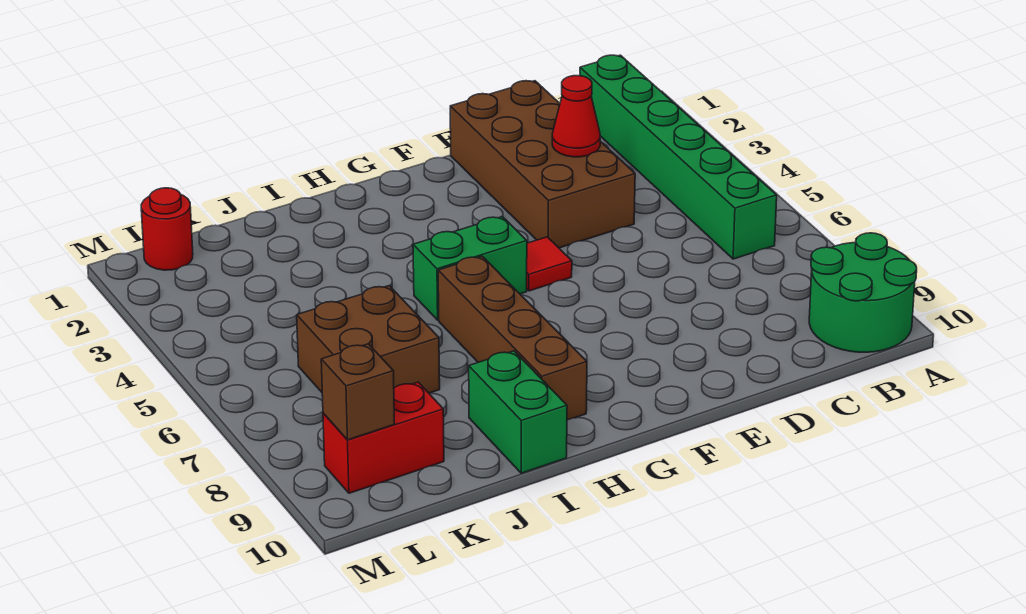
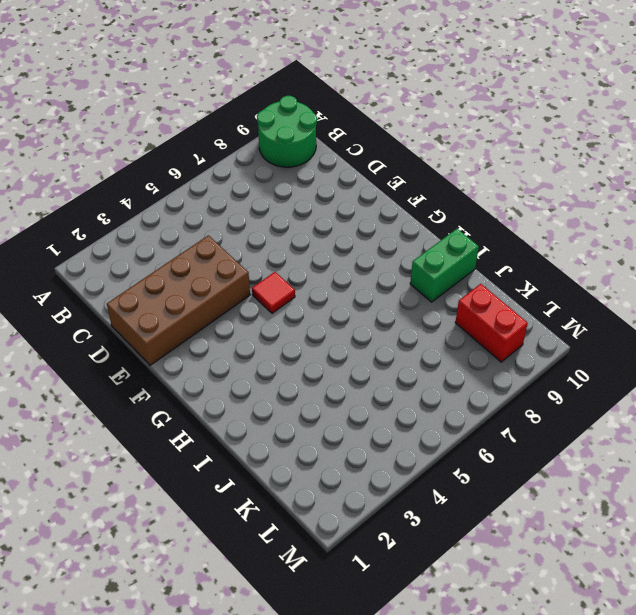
none -> green brick B1:B6 level 1
none -> green brick G5:H5 level 1
none -> brown brick H6:H9 level 1

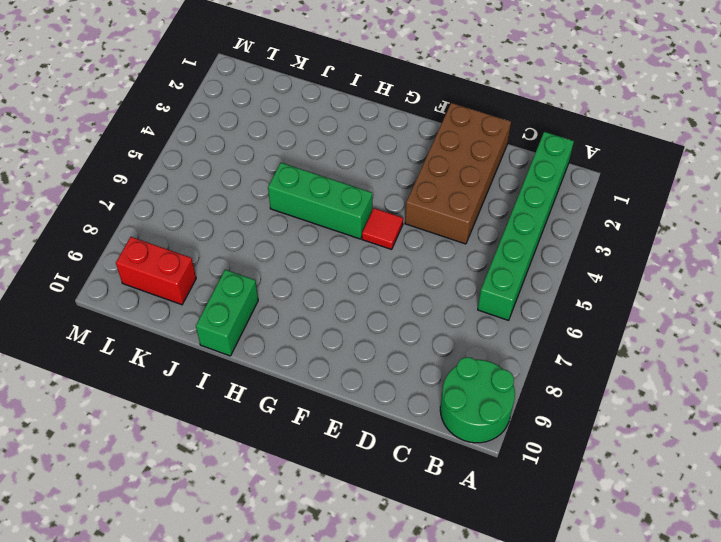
green brick G5:I5 level 1 -> green brick G5:H5 level 1
none -> brown brick H6:H9 level 1
none -> brown brick J6:K7 level 1
none -> red round brick L1 level 1

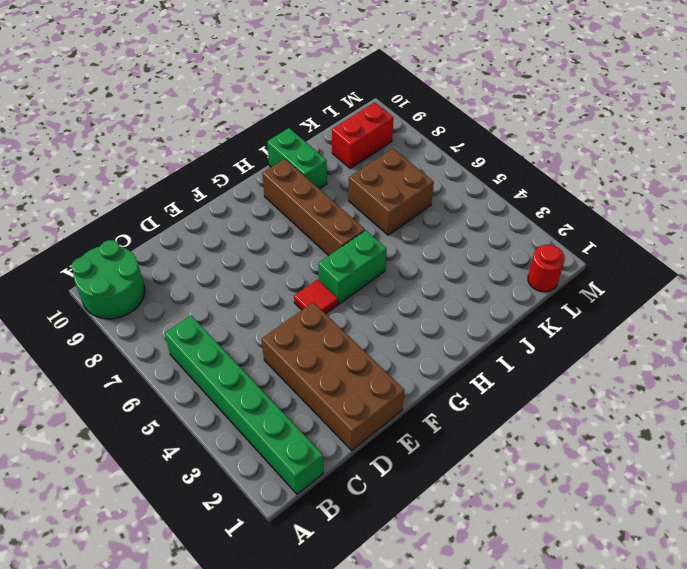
none -> red cone D3 level 2
none -> brown brick L9 level 2

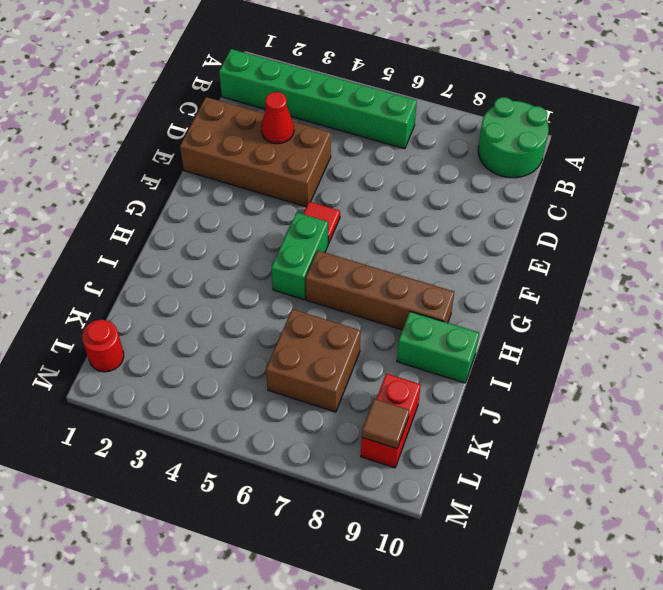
brown tile L9 level 2 -> brown brick L9 level 2

